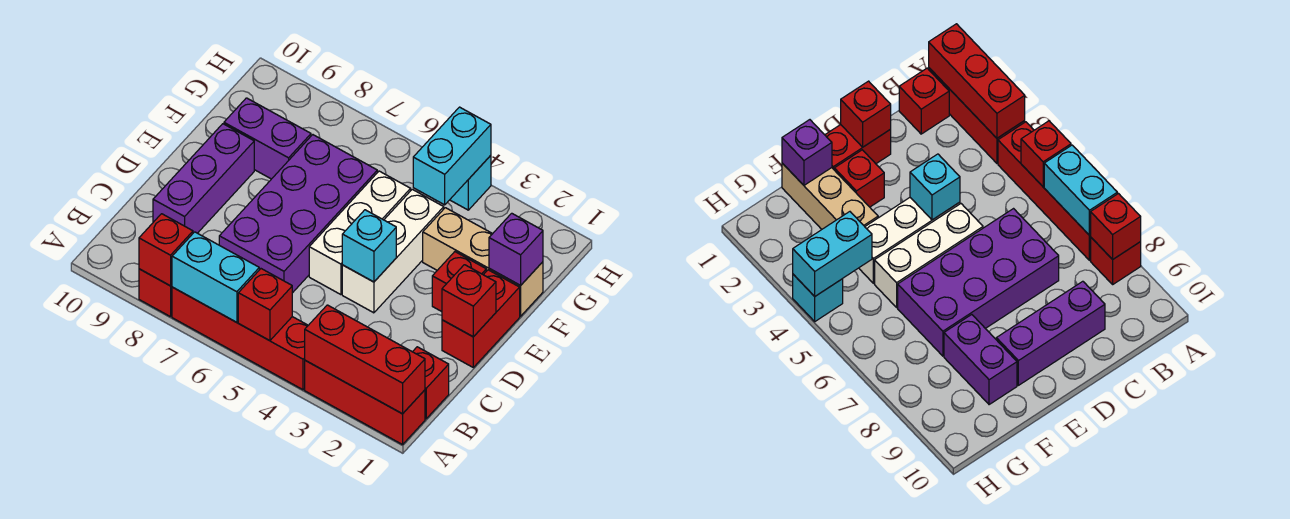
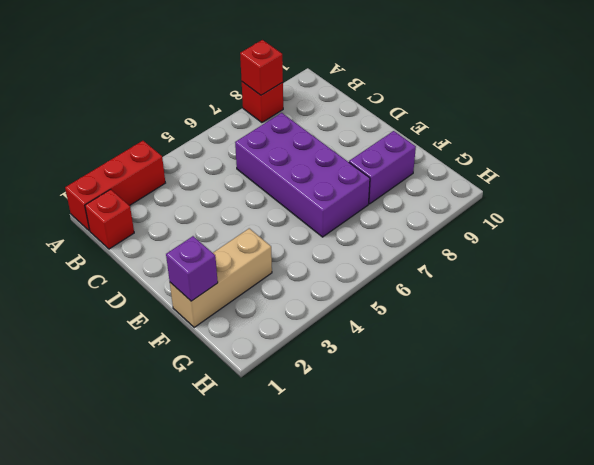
none -> red brick A4:A7 level 1
none -> purple brick C9:E9 level 1
none -> red brick D1:E1 level 1

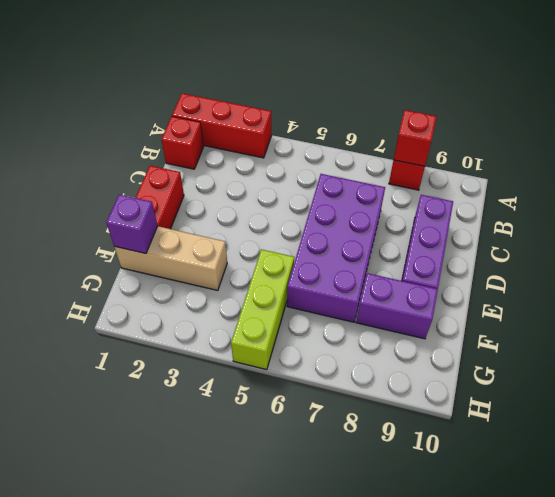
lime brick F5:H5 level 1 -> white brick D5:F5 level 1
none -> red brick A4:A7 level 1
none -> white brick D4:F4 level 1
none -> red brick E2 level 1

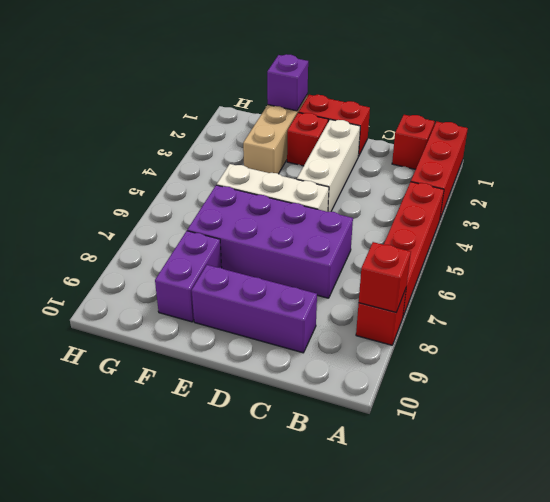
white brick D2:D4 level 1 -> white brick D4:F4 level 1
none -> cyan brick H4 level 1
none -> red brick A1:A3 level 2
none -> red brick A5 level 2

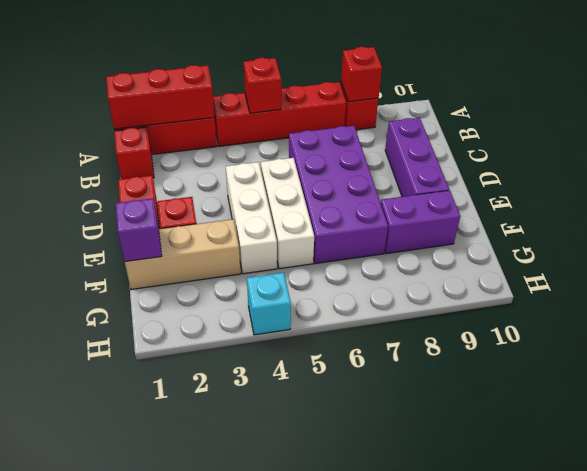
none -> cyan brick A6:A7 level 2
none -> red brick D1 level 2
none -> cyan brick D4 level 2

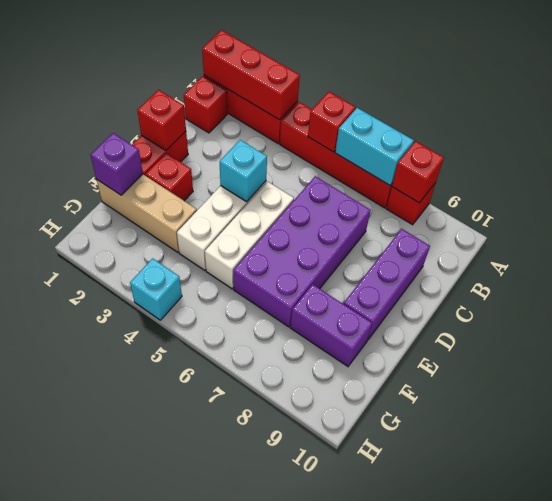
none -> cyan brick G4:H4 level 2

